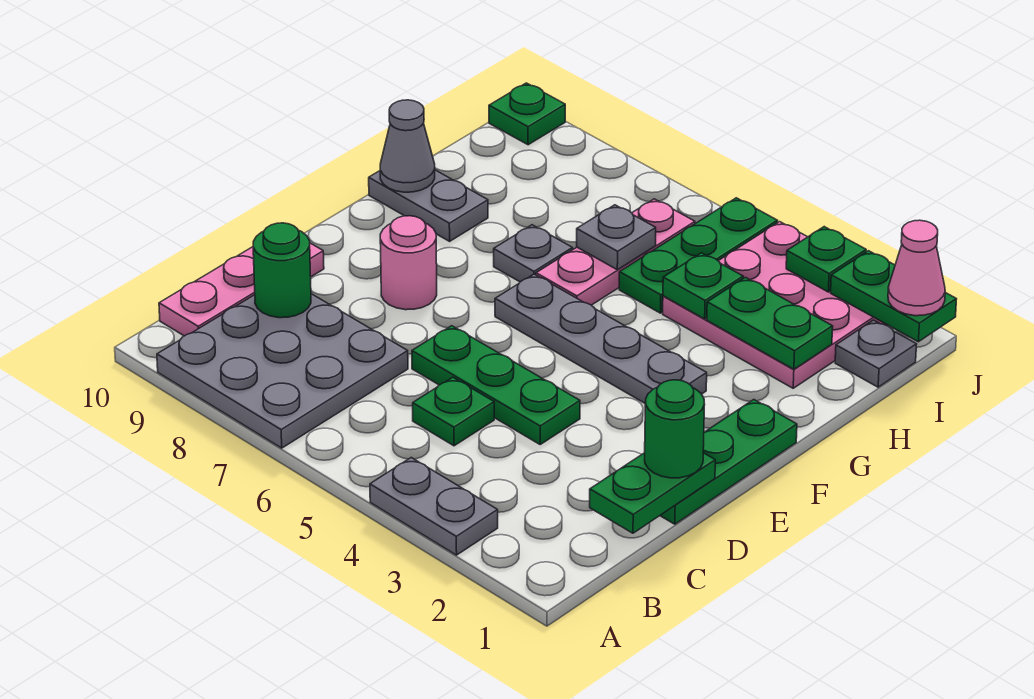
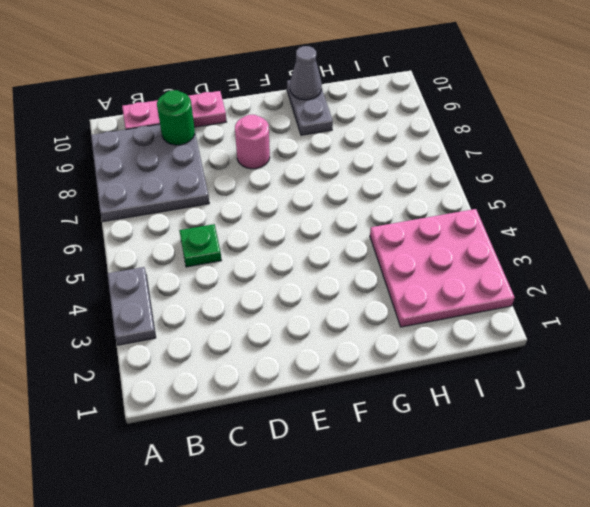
none -> green plate D1:F1 level 1
none -> green plate D4:D6 level 1
none -> grey plate F3:F6 level 1

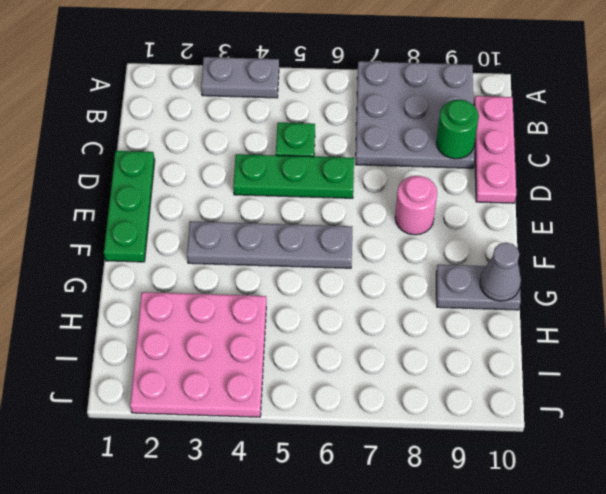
none -> pink plate G6:I6 level 1
none -> grey plate G7 level 1
none -> green plate H5:J5 level 1

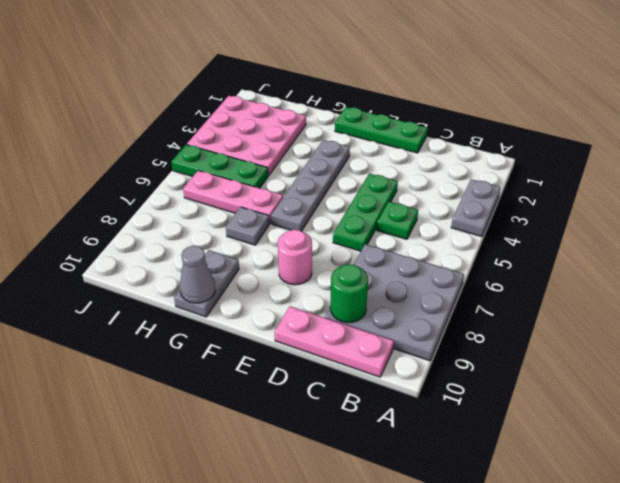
none -> grey plate I1 level 1
none -> green plate J10 level 1
none -> green plate C1:D1 level 2

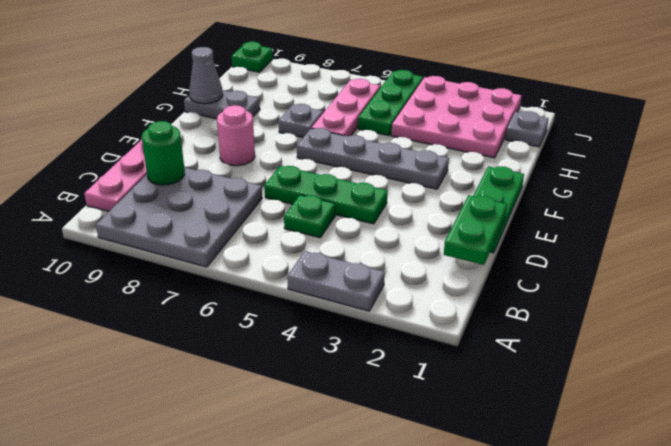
none -> green plate H2:H3 level 2
none -> green plate H4 level 2
none -> grey plate H6 level 2

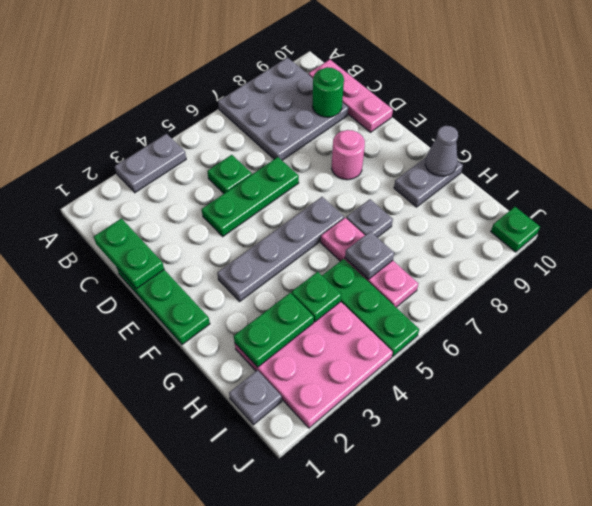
none -> green plate J1:J2 level 2
none -> green plate J3 level 2
none -> green round brick D1 level 3

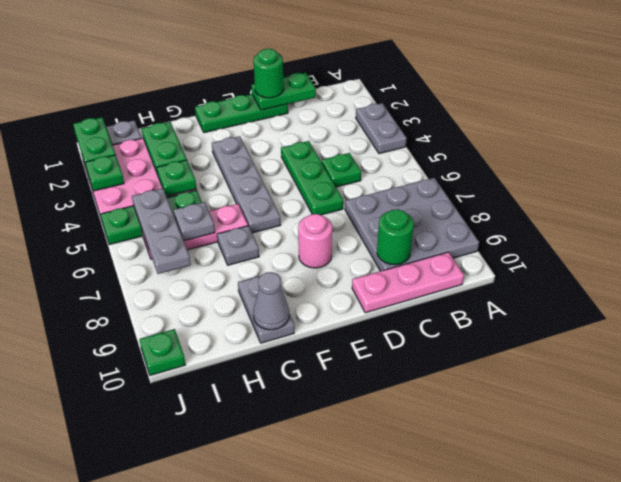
grey plate I5:I7 level 2 -> none
none -> pink cone J1 level 3

